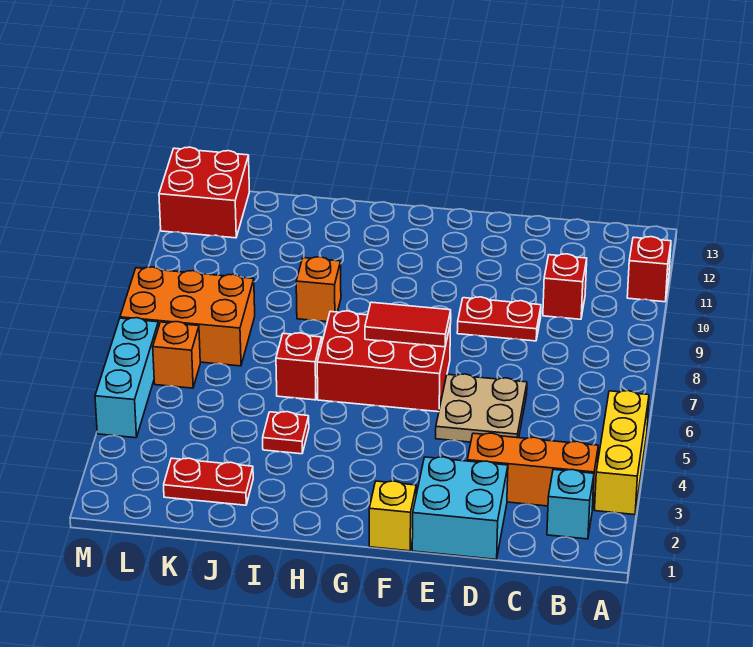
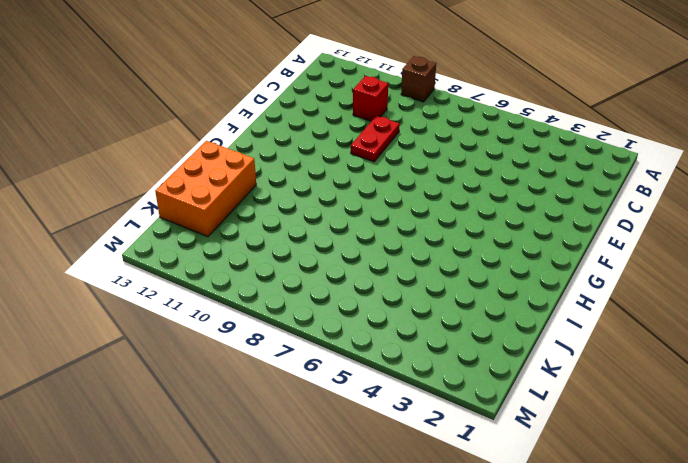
brown brick A9 level 1 -> none
orange brick I12:K13 level 1 -> orange brick K7:M8 level 1
none -> yellow brick A3:A5 level 1
none -> red brick A11 level 1
none -> cyan brick B2 level 1

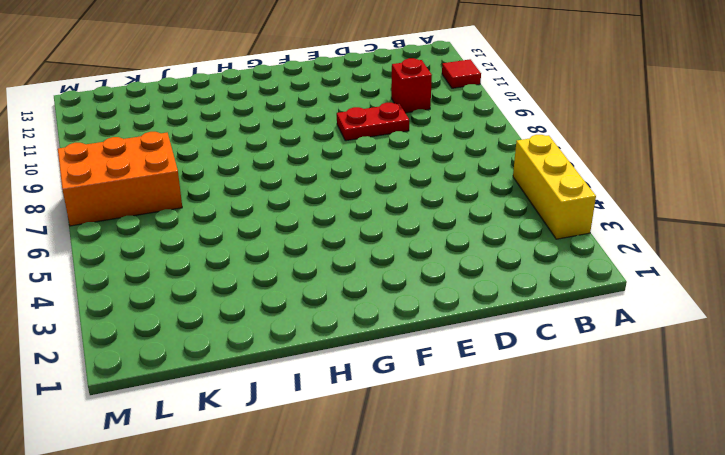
red tile A11 level 1 -> red brick A11 level 1
none -> cyan brick B2 level 1
none -> orange brick B3:D3 level 1
none -> cyan brick D1:E2 level 1

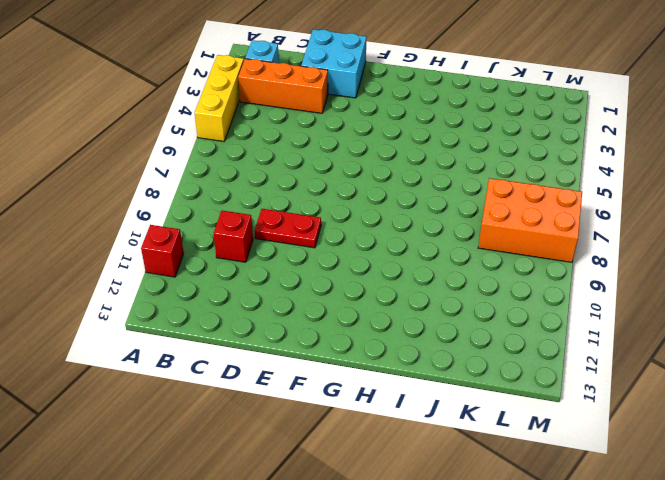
none -> tan plate D5:E6 level 1
none -> yellow brick F1 level 1
none -> red brick F6:H7 level 1

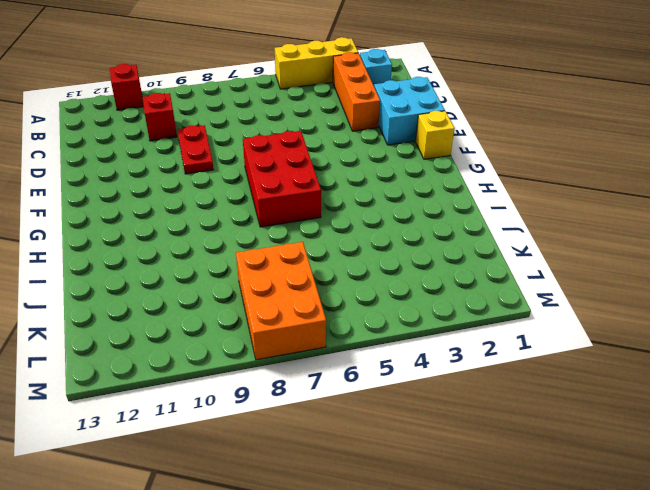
none -> tan plate D5:E6 level 1
none -> red plate I4 level 1
none -> red brick I6 level 1

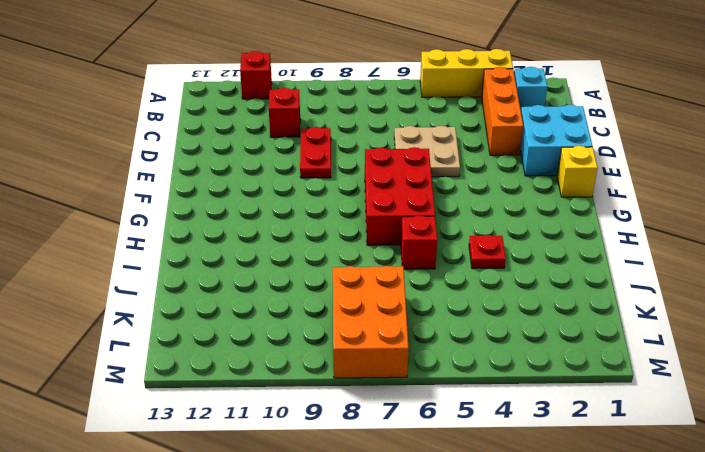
none -> orange brick I9 level 1
none -> red plate J2:K2 level 1
none -> orange brick L6 level 1

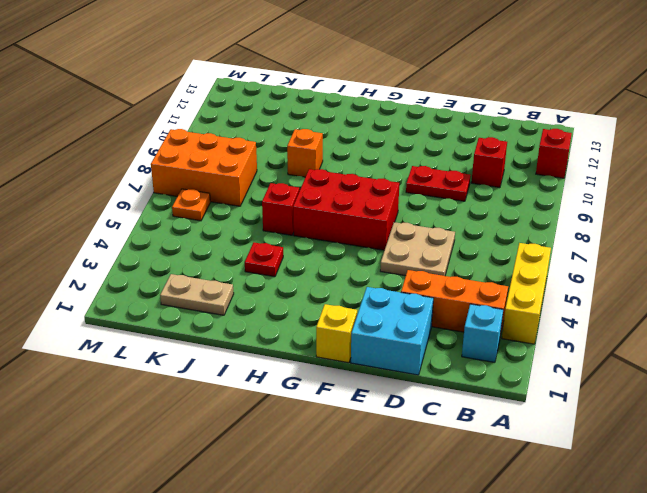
tan plate J2:K2 level 1 -> red plate J2:K2 level 1
orange plate L6 level 1 -> orange brick L6 level 1
none -> red brick L12:M13 level 1
none -> cyan brick M4:M6 level 1
none -> red tile F7:G7 level 2

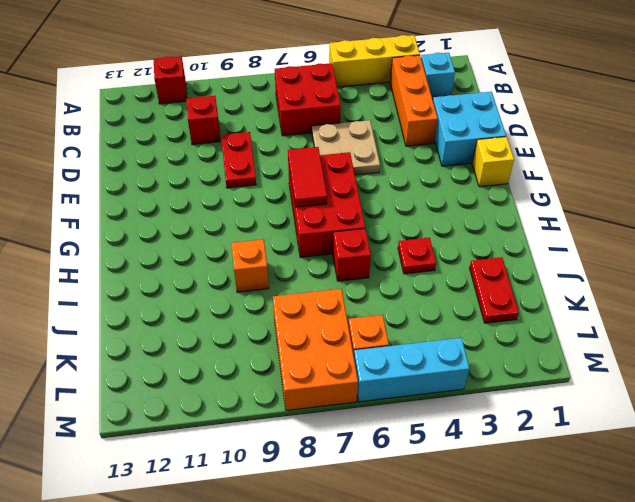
red brick B6:C7 level 1 -> red brick L12:M13 level 1

